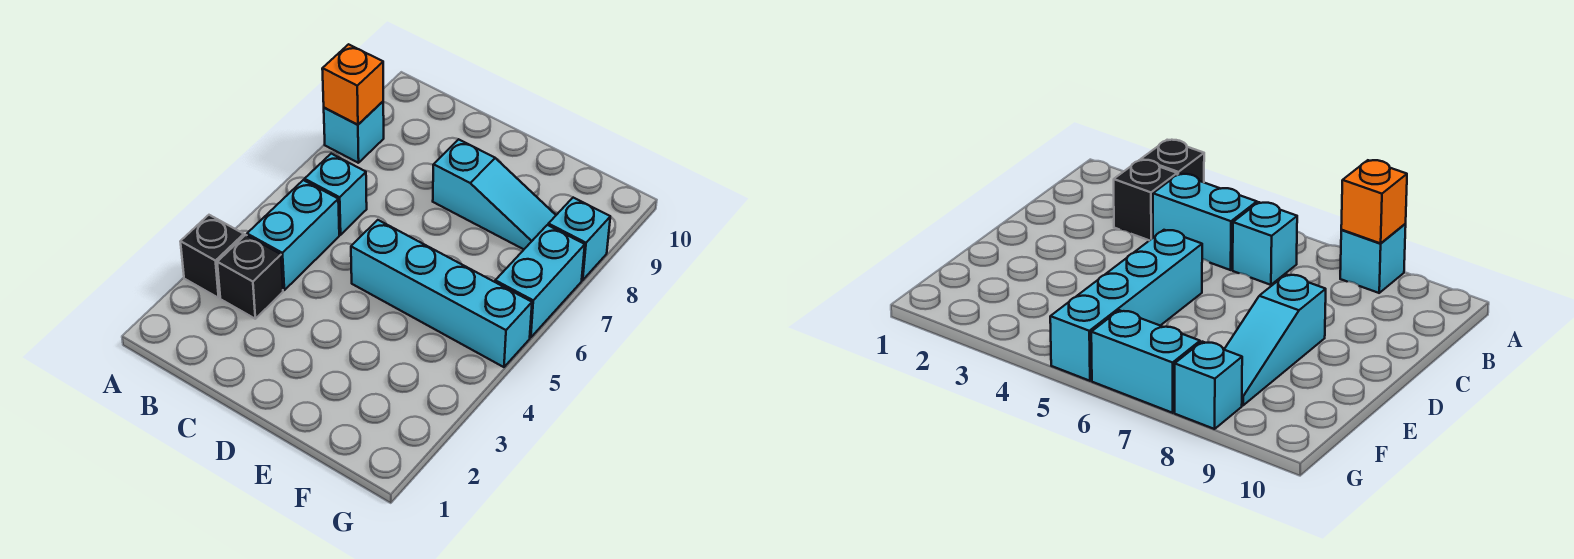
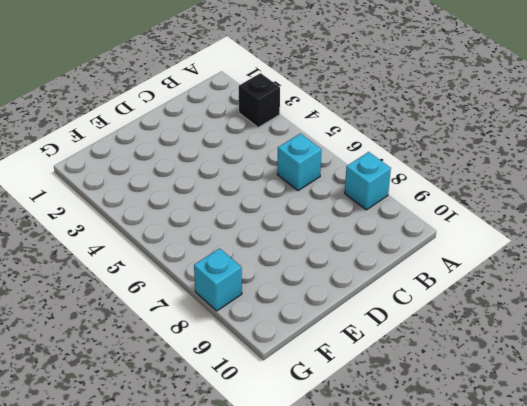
none -> black brick B3 level 1
none -> cyan brick B4:B5 level 1

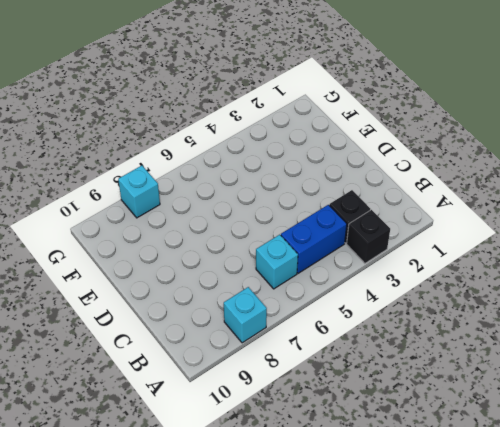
blue brick B4:B5 level 1 -> cyan brick B4:B5 level 1
none -> cyan brick D5:G5 level 1
none -> cyan slope D8:F8 level 1 top D

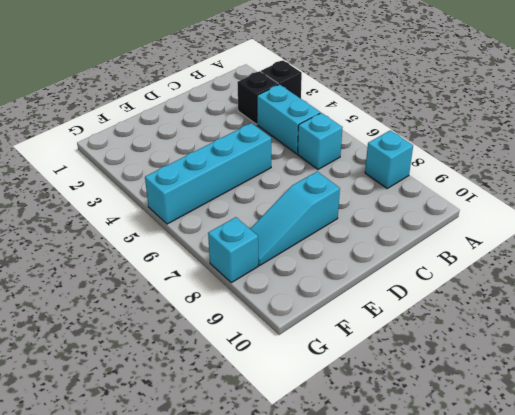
none -> cyan brick G6:G7 level 1
none -> orange brick A8 level 2

